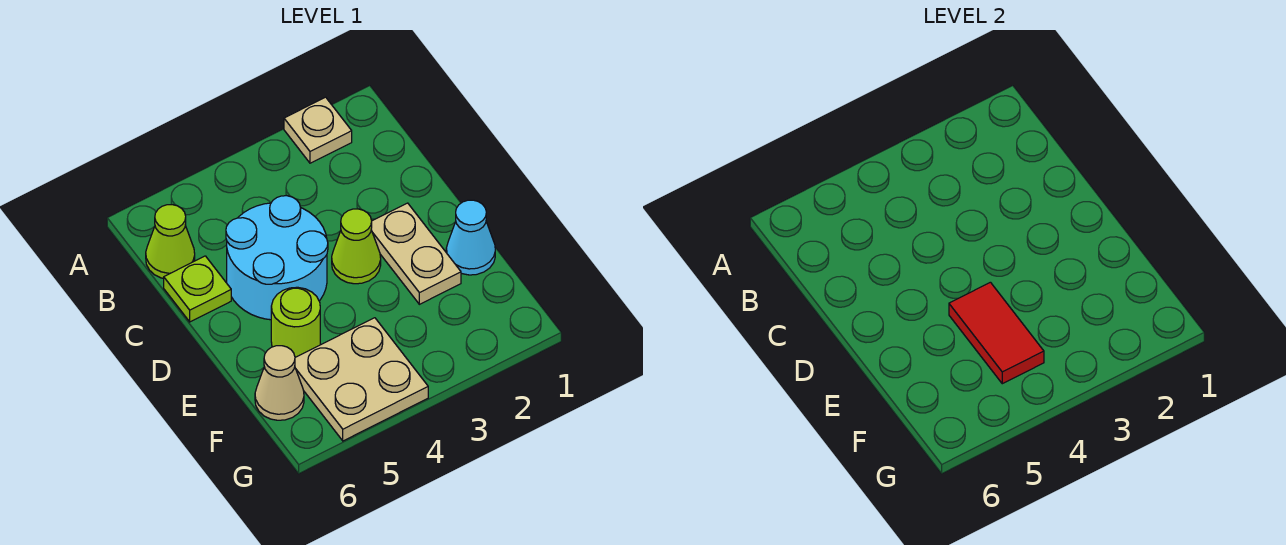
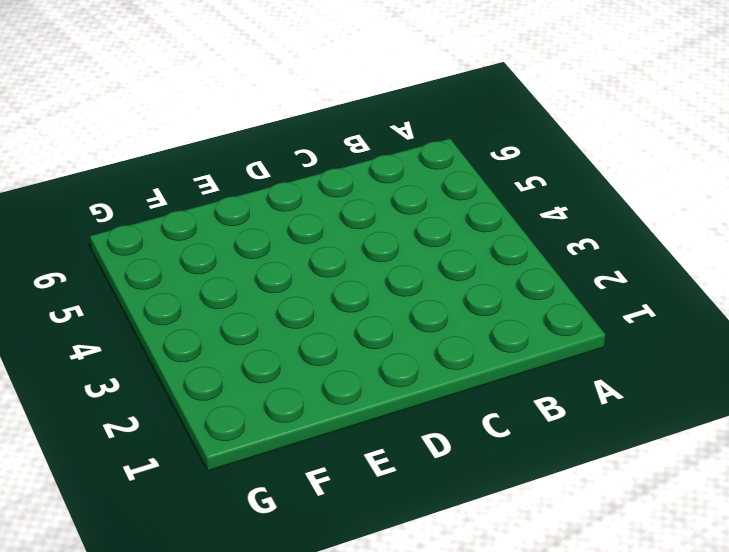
none -> tan plate A2 level 1
none -> lime cone B6 level 1

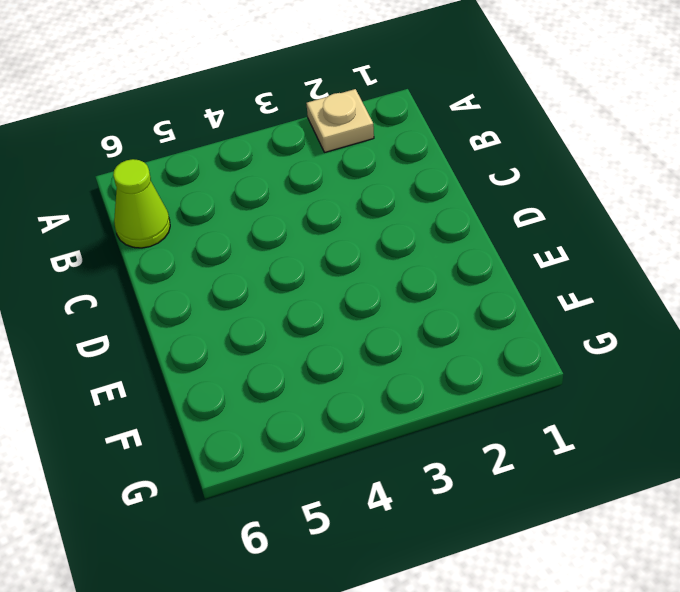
none -> cyan round brick C4:D5 level 1
none -> lime plate C6 level 1

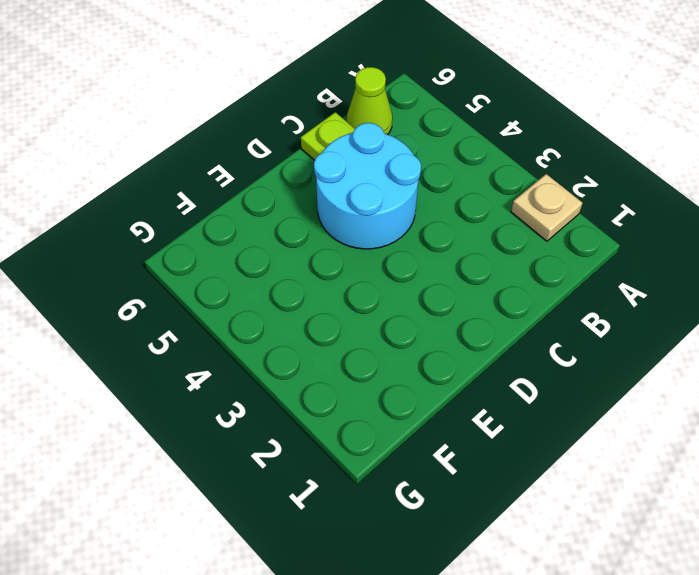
none -> tan plate D2:E2 level 1
none -> lime cone D3 level 1

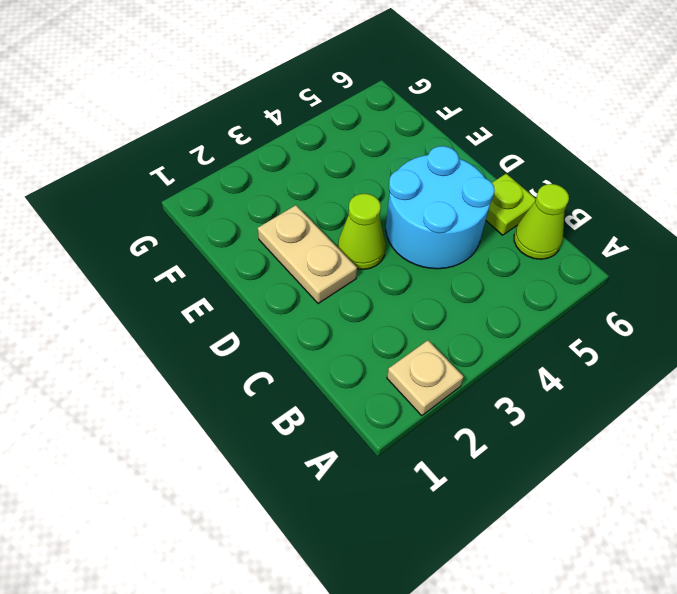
none -> cyan cone E1 level 1
none -> lime round brick E5 level 1

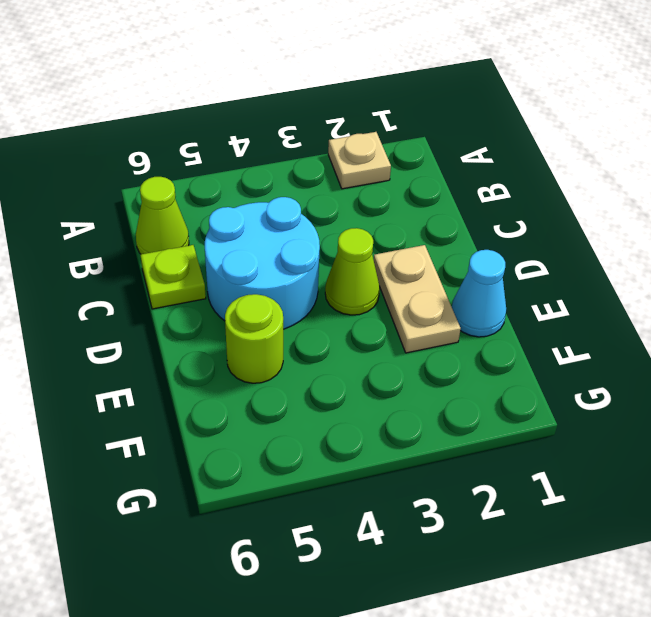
none -> tan plate F4:G5 level 1
none -> tan cone F6 level 1

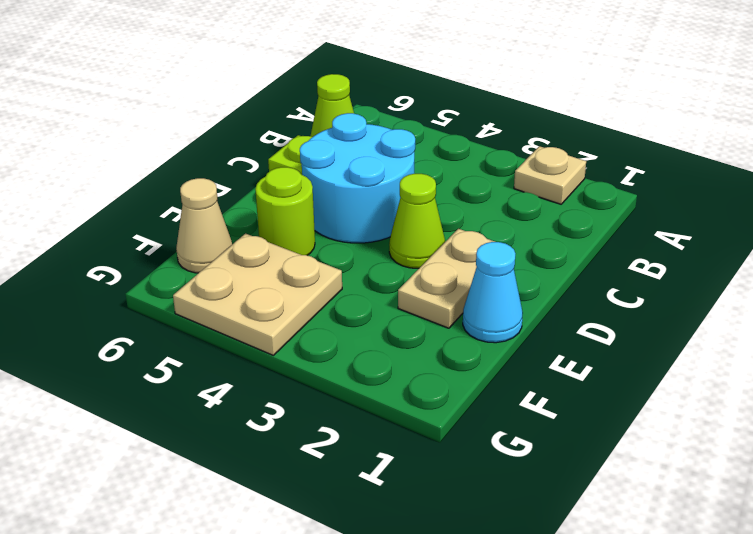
none -> red tile E4:F4 level 2

